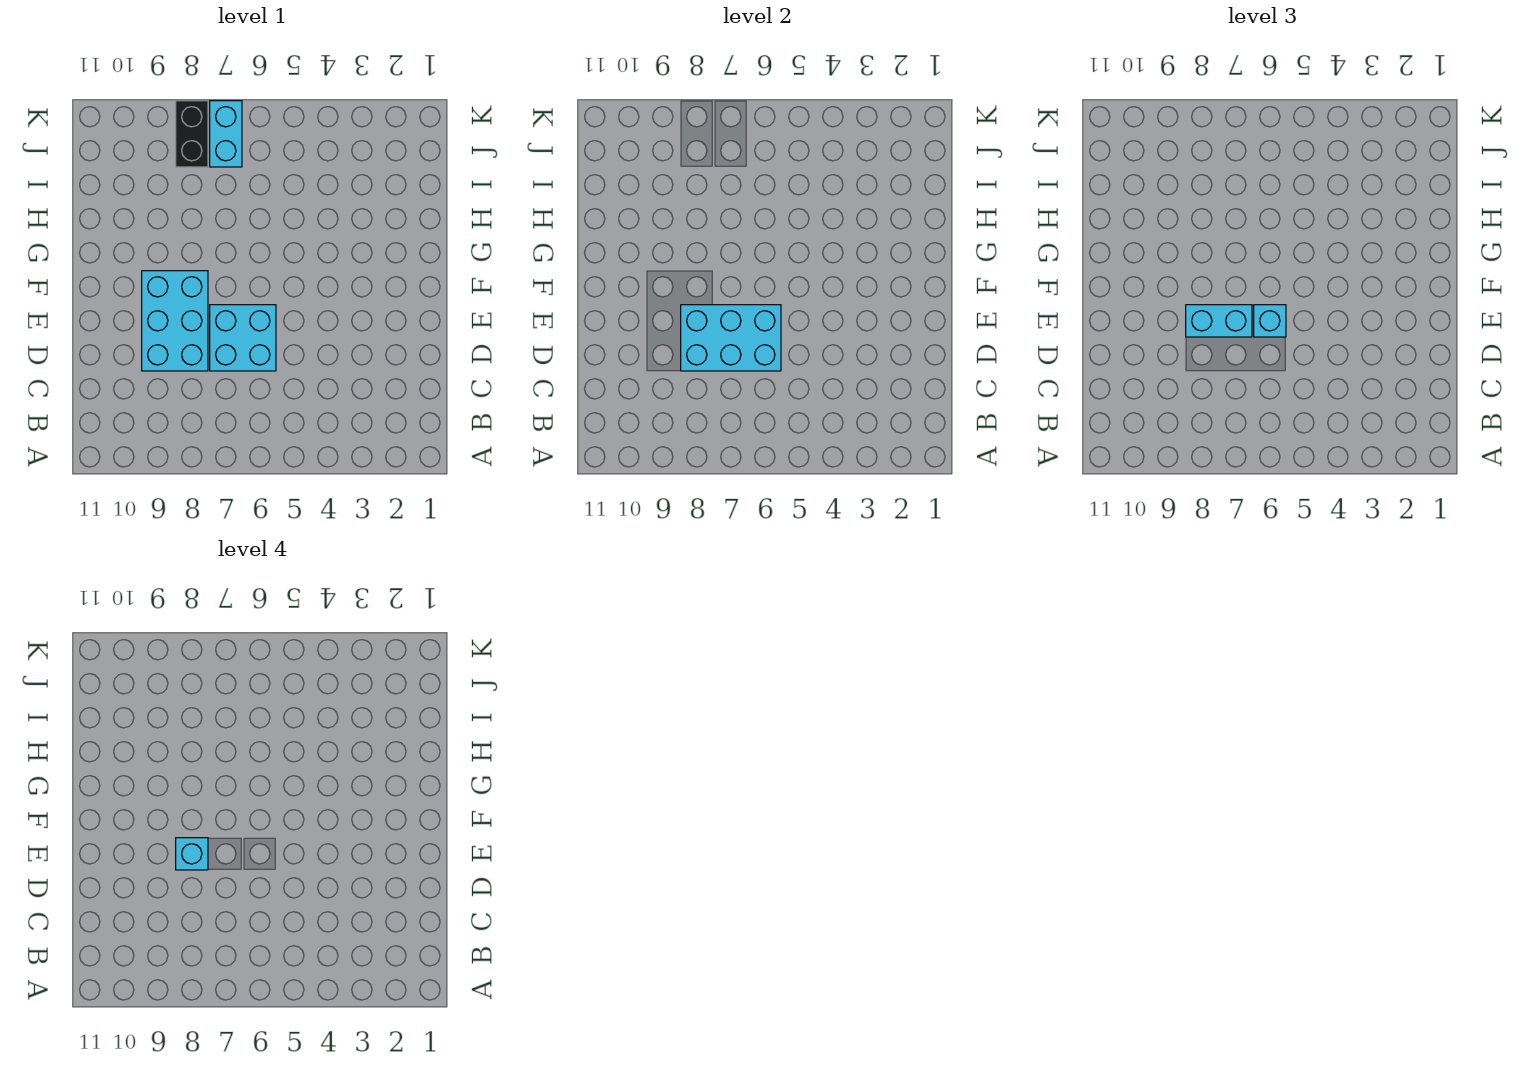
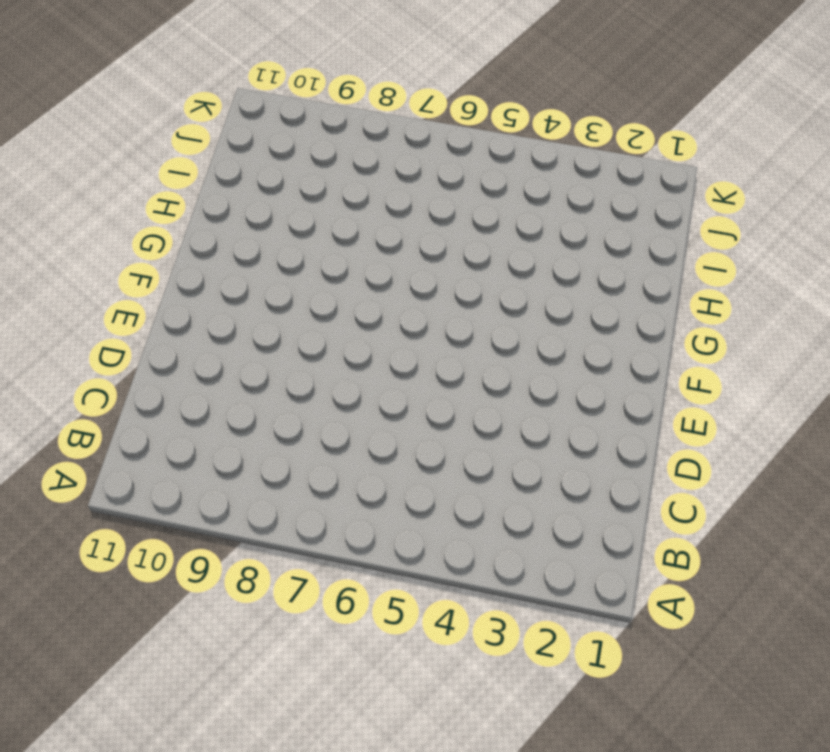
none -> cyan brick D6:E7 level 1
none -> cyan brick D8:F9 level 1

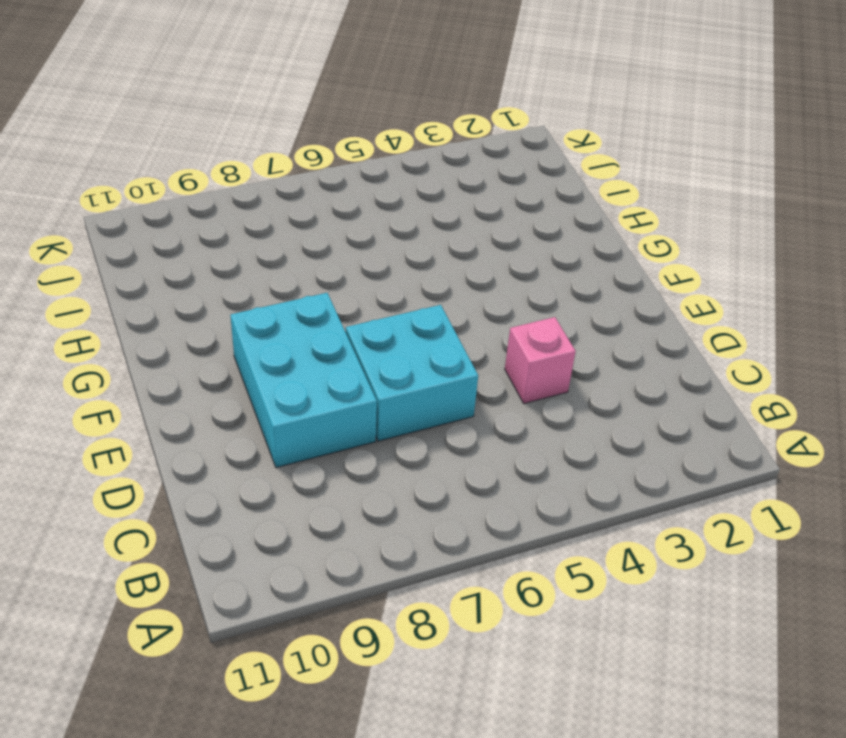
pink brick D4 level 1 -> none
none -> cyan brick J7:K7 level 1
none -> black brick J8:K8 level 1

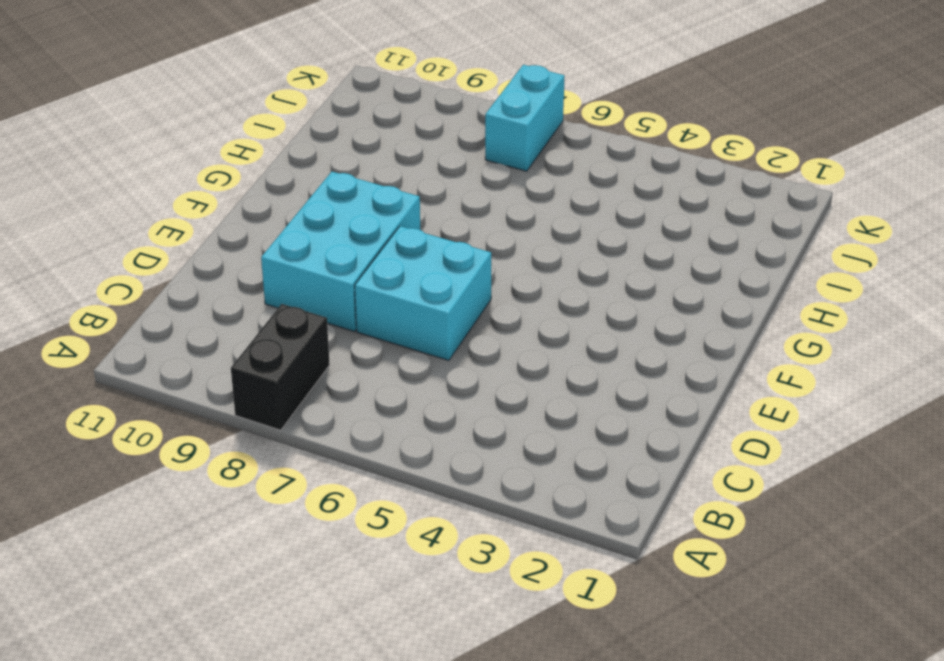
black brick A8:B8 level 1 -> black brick J8:K8 level 1
none -> cyan brick D6:E8 level 2
none -> cyan brick E6 level 3

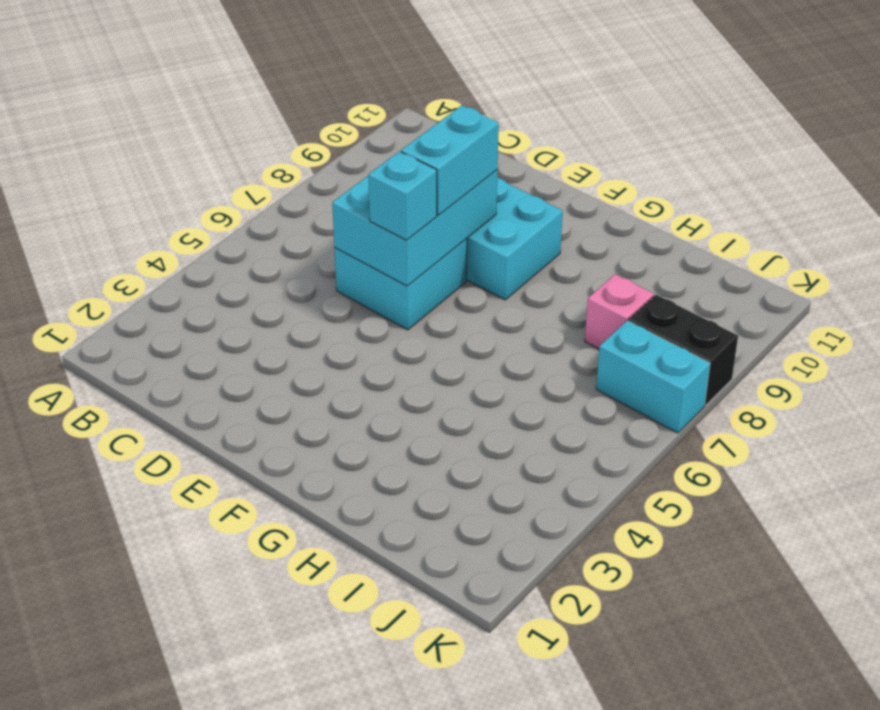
pink brick I8 level 1 -> none
none -> cyan brick E8 level 4

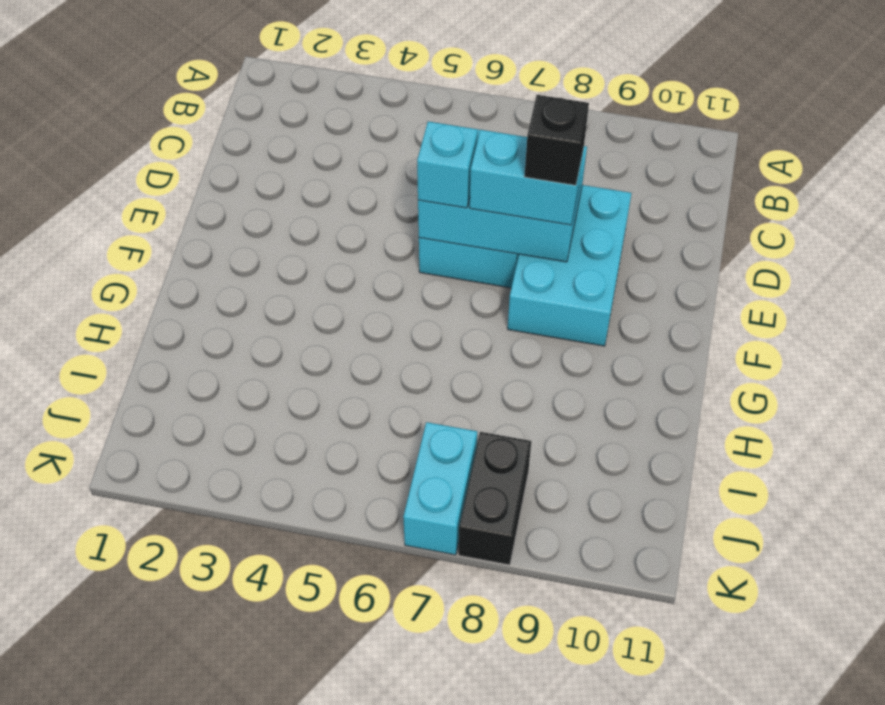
black brick E8 level 4 -> cyan brick E8 level 4

